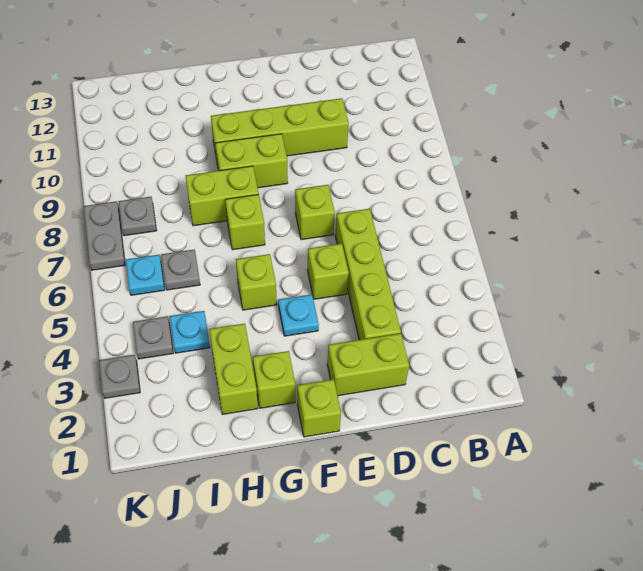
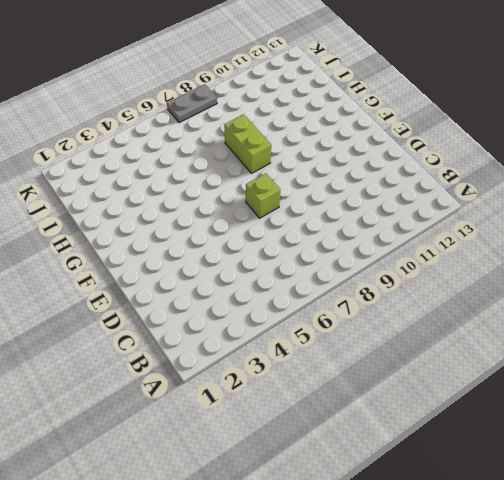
none -> lime brick D2:E2 level 1
none -> lime brick D3:D6 level 1
none -> lime brick D10:G10 level 1

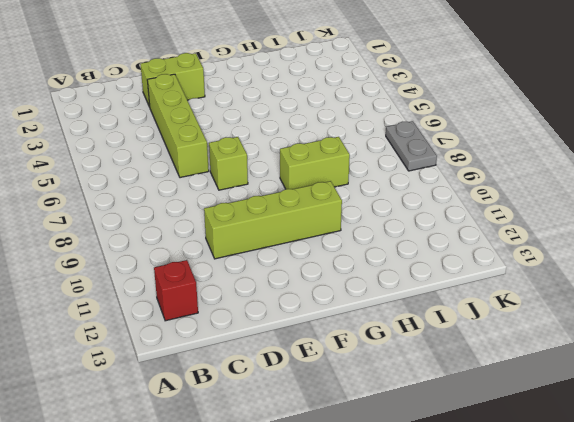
red brick B12 level 1 -> none
none -> lime brick E5 level 1
none -> lime brick F1 level 1
none -> cyan plate F4 level 1

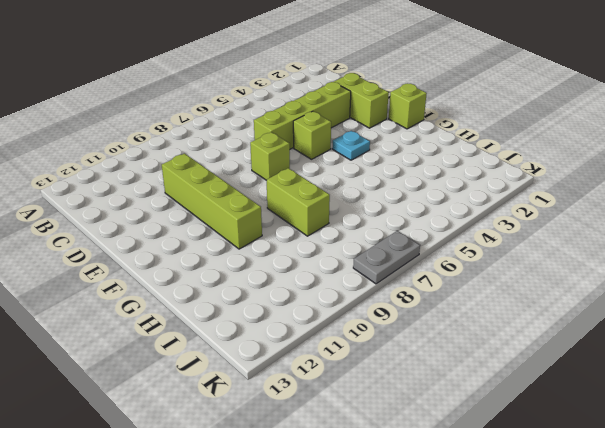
none -> lime brick F9:G9 level 1
none -> lime brick G2 level 1
none -> lime brick G5 level 1

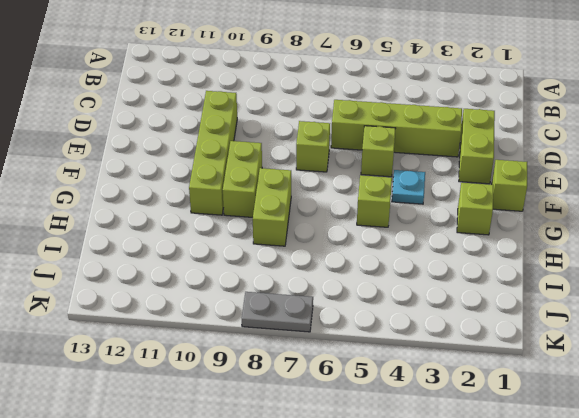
none -> lime brick G7 level 1
none -> lime brick H2:H3 level 1
none -> cyan plate I4 level 1

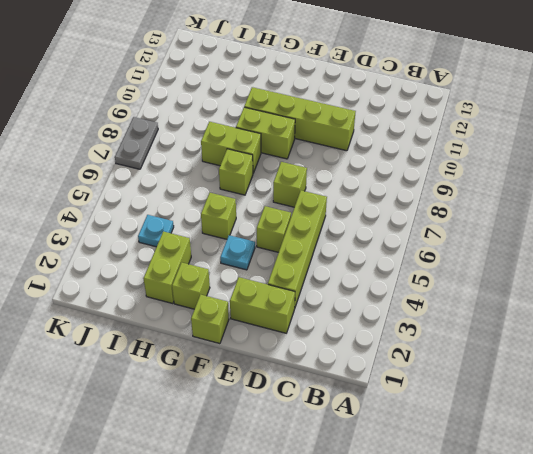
none -> grey plate I6 level 1
none -> grey plate J4 level 1
none -> cyan plate J6 level 1

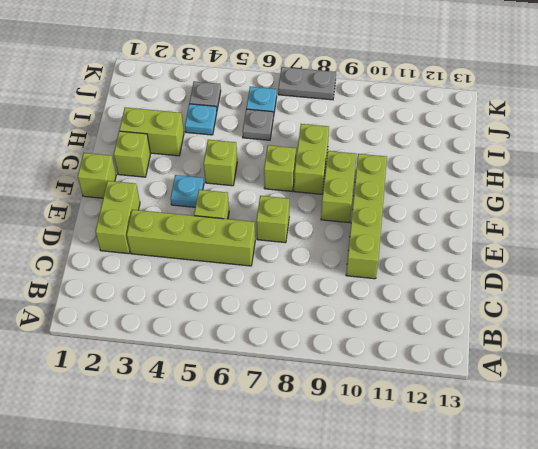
none -> grey plate J8 level 1
none -> grey plate K3 level 1

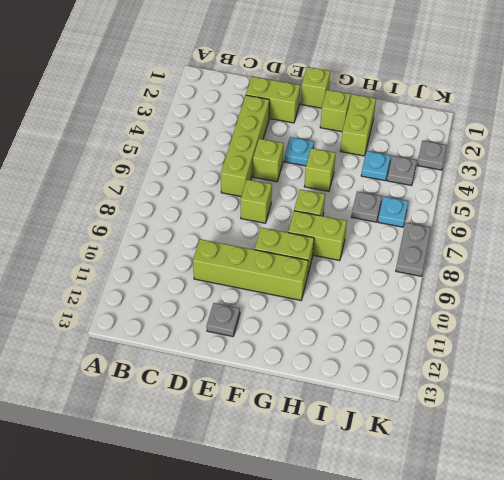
grey plate E12 level 1 -> grey plate J8 level 1

